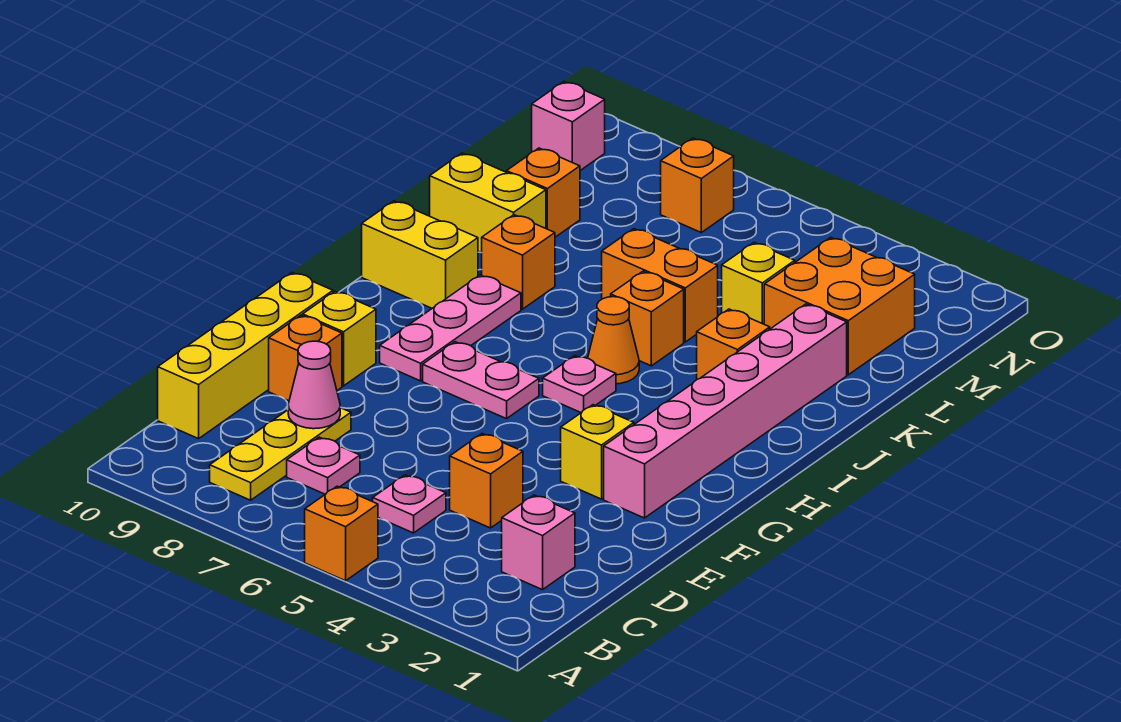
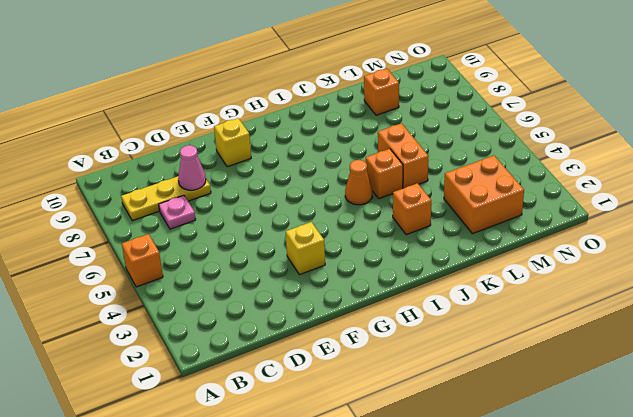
none -> pink brick C2 level 1
none -> pink plate C5 level 1
none -> yellow brick C10:F10 level 1

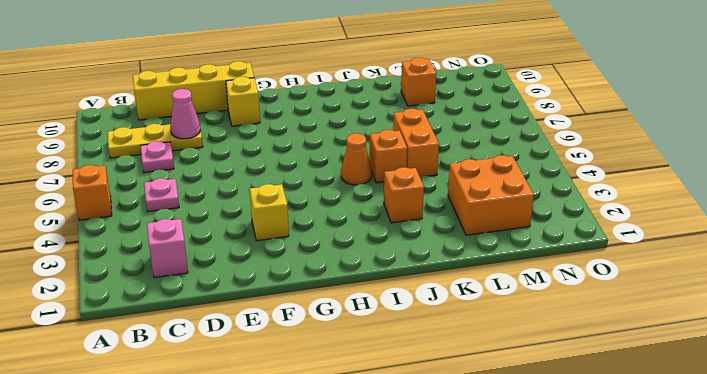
none -> orange brick D4 level 1
none -> orange brick E9 level 1
none -> pink brick F2:K2 level 1

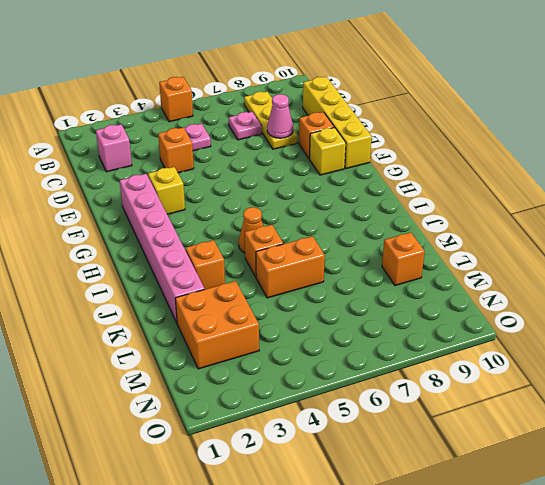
none -> pink plate G6:G7 level 1
none -> pink plate G8:I8 level 1
none -> pink plate H5 level 1

